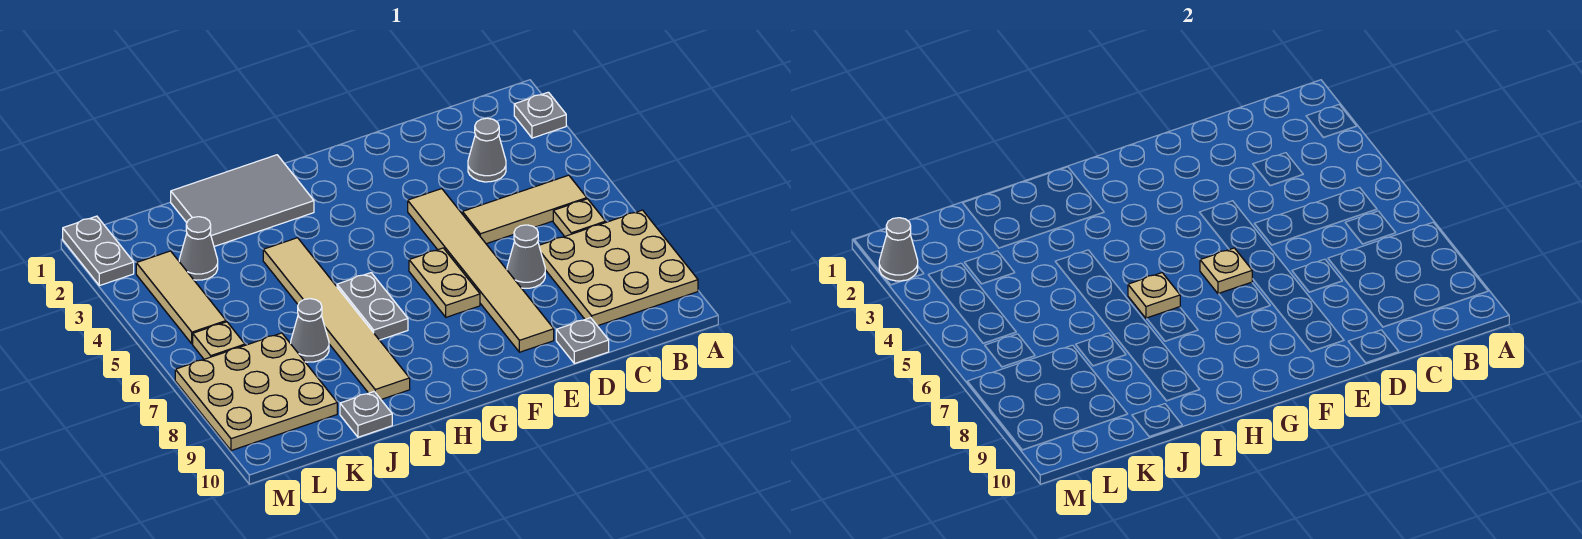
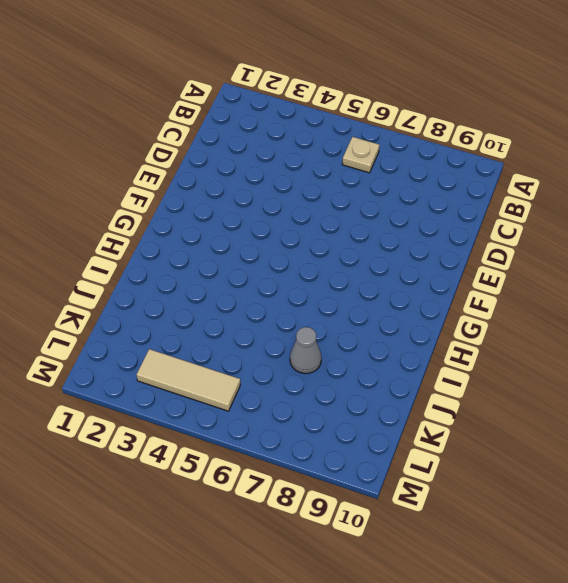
none -> grey plate A2 level 1
none -> tan plate A7:C9 level 1
none -> tan tile B5:D5 level 1

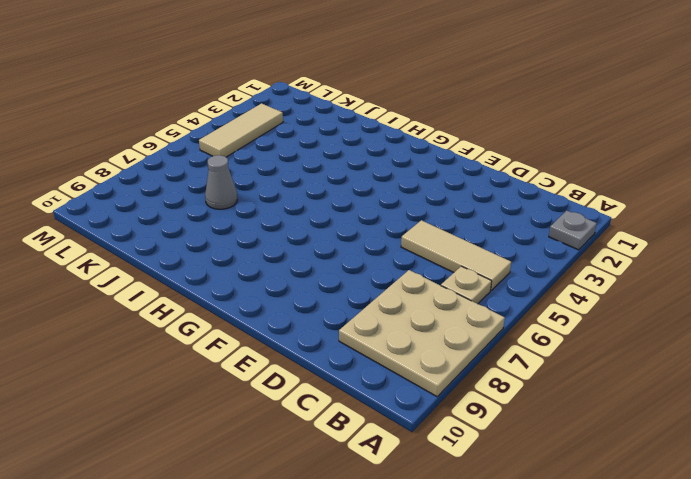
none -> grey cone C3 level 1
none -> grey cone D7 level 1
none -> grey plate D10 level 1

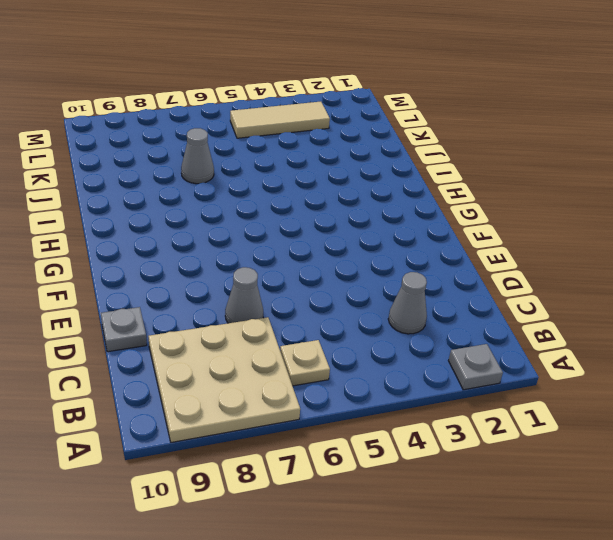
none -> tan tile B5:D5 level 1
none -> tan tile E4:E9 level 1
none -> tan plate F6:F7 level 1

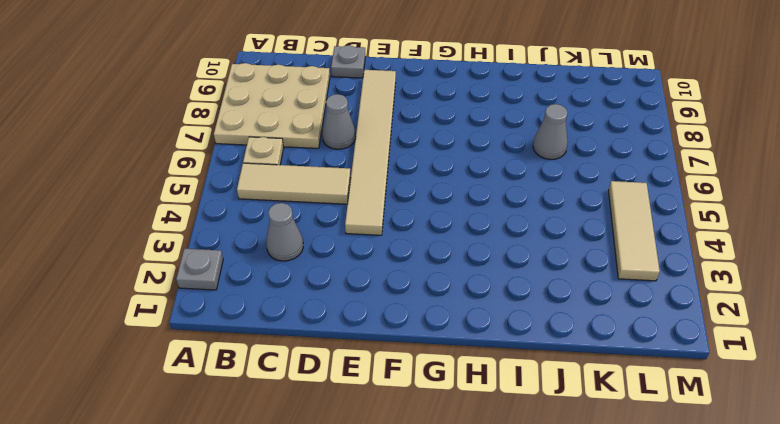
none -> tan plate F6:F7 level 1
none -> grey tile H1:J2 level 1
none -> grey plate H6:H7 level 1

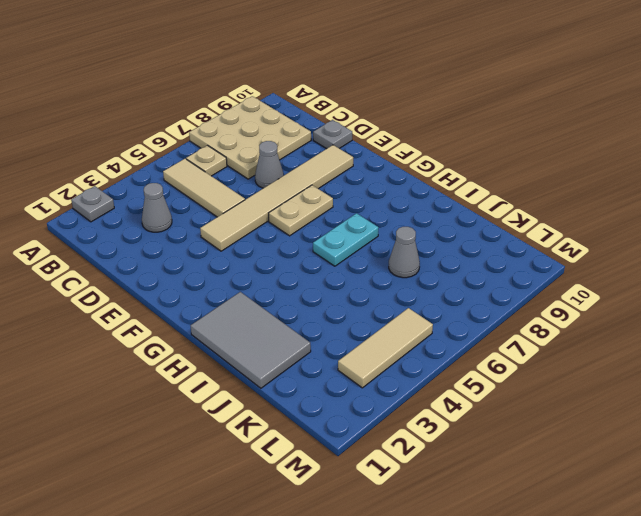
cyan plate H6:H7 level 1 -> grey plate H6:H7 level 1
none -> tan tile I4:I9 level 1
none -> grey plate J10 level 1
none -> grey cone K3 level 1

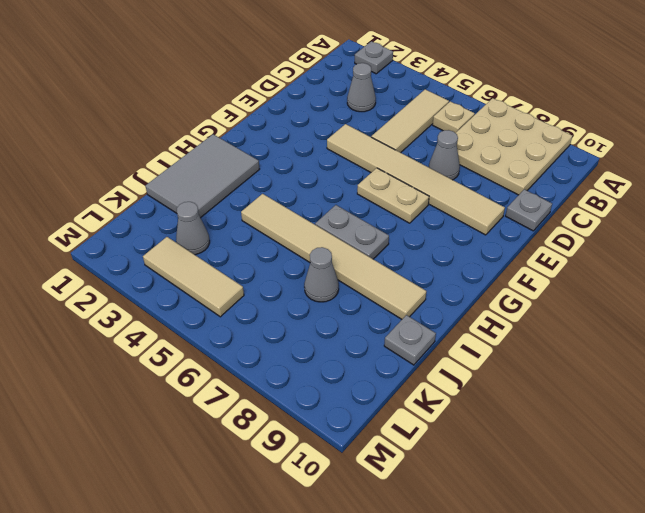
none -> tan plate K7:M9 level 1
none -> tan plate L6 level 1
none -> grey plate M1:M2 level 1

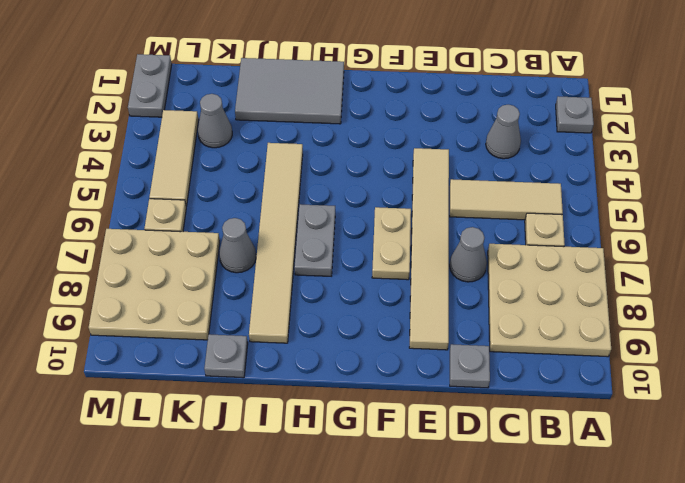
none -> tan plate F6 level 2
none -> tan plate H6 level 2
none -> grey cone M2 level 2

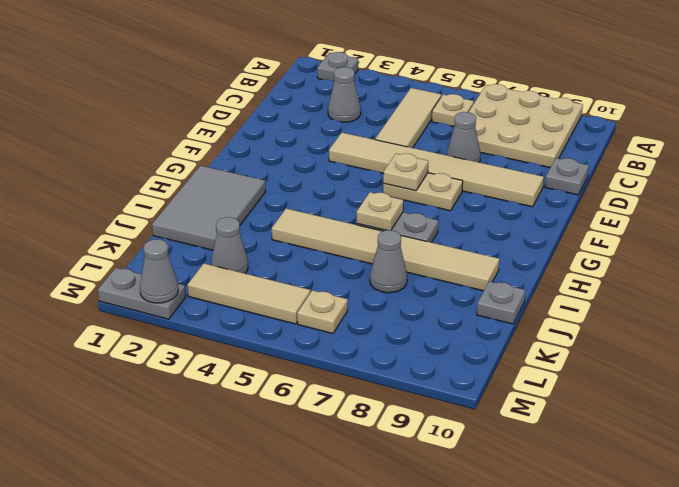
none -> tan plate K7:M9 level 1

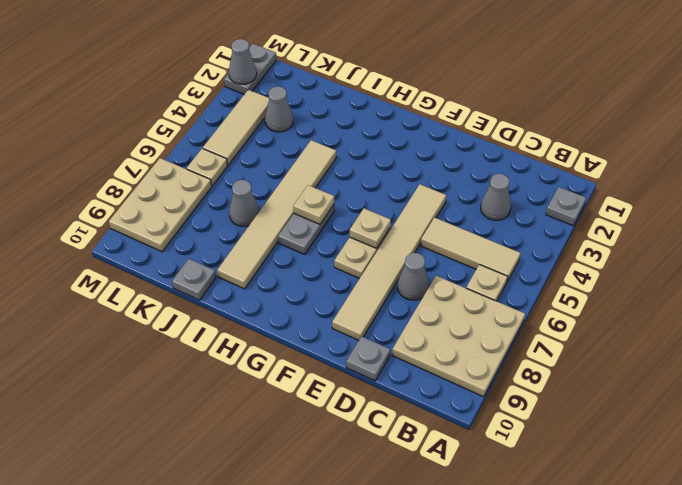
tan plate L7:M9 level 1 -> tan plate K7:M9 level 1
none -> grey tile H1:J2 level 1

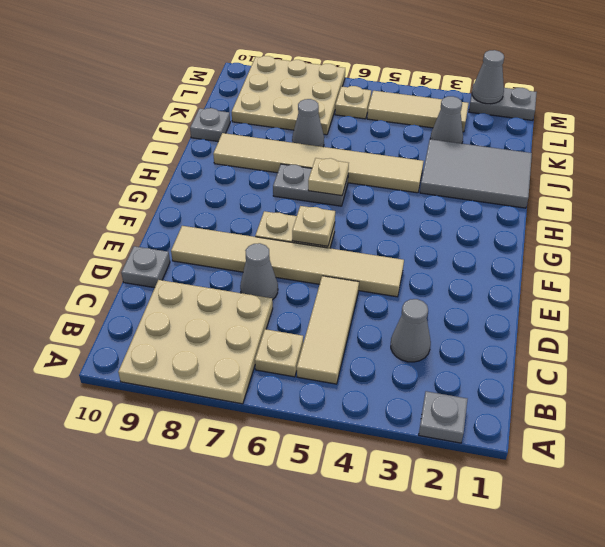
grey tile I1:J3 level 1 -> grey tile H1:J2 level 1

